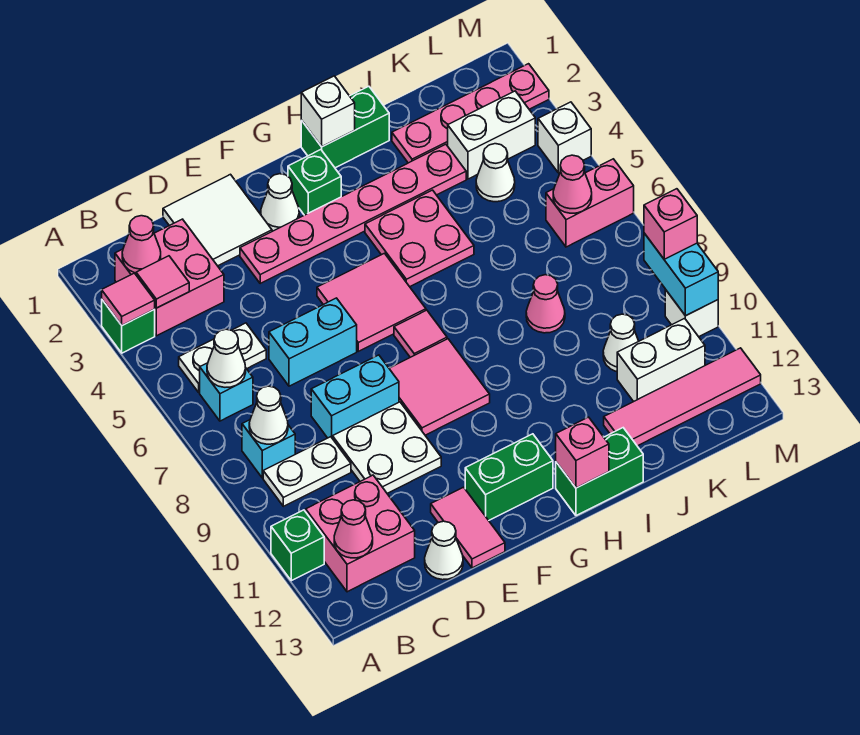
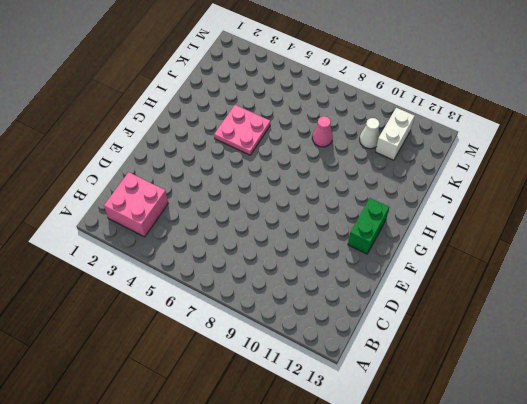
none -> green brick A3 level 1
none -> green brick A11 level 1
none -> white plate B5:C5 level 1
none -> cyan brick B6 level 1

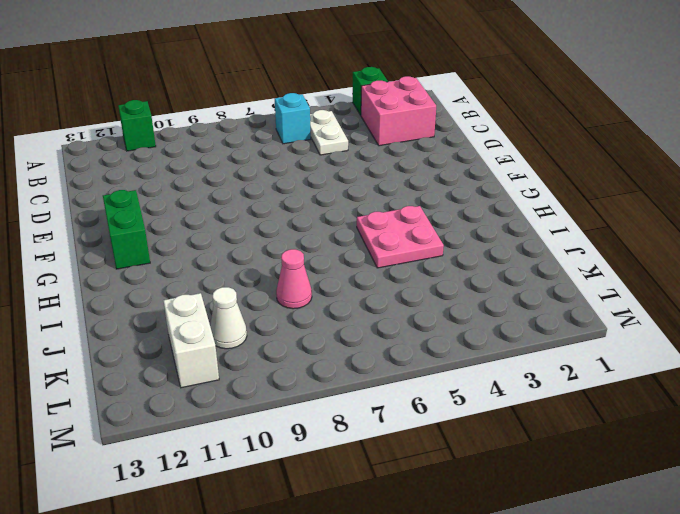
none -> cyan brick B8 level 1
none -> white plate B9:C9 level 1
none -> pink brick B11:C12 level 1
none -> white tile D1:E2 level 1

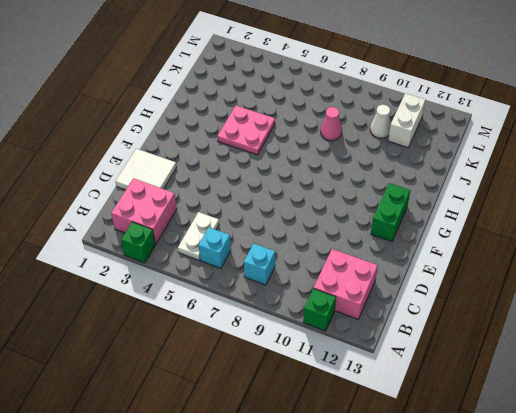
none -> white plate B9:C9 level 1
none -> cyan brick D6:E6 level 1
none -> cyan brick D8:E8 level 1
none -> white plate D9:E10 level 1

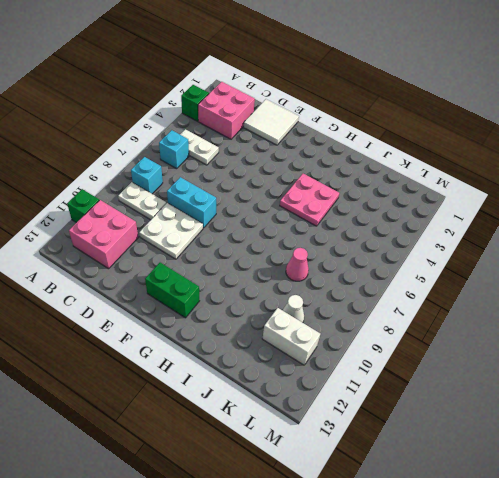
none -> cyan brick D6:E6 level 1
none -> white cone D13 level 1
none -> pink plate E3:J3 level 1
none -> pink tile E12:E13 level 1

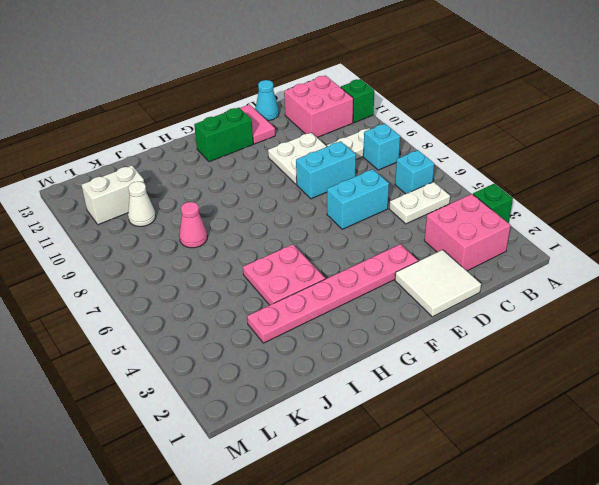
cyan cone D13 level 1 -> white cone D13 level 1
none -> white cone F2 level 1
none -> pink tile F5:G6 level 1
none -> pink tile F8:G9 level 1
none -> green brick G2 level 1

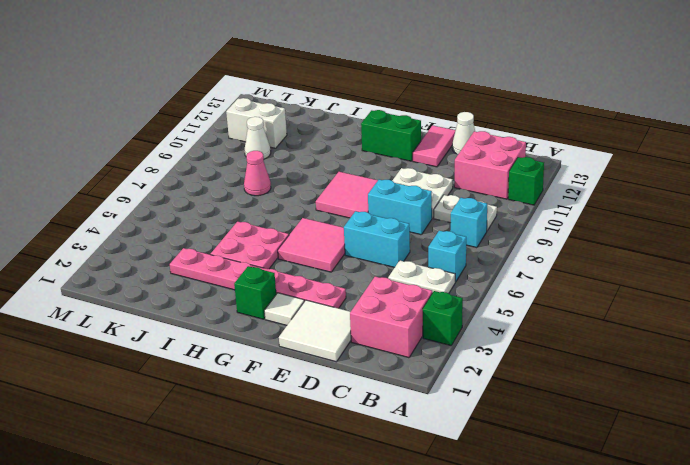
white tile F2 level 1 -> white cone F2 level 1
none -> pink tile G7 level 1
none -> green brick H1:I1 level 1
none -> green brick H13:I13 level 1
none -> pink plate J2:M2 level 1

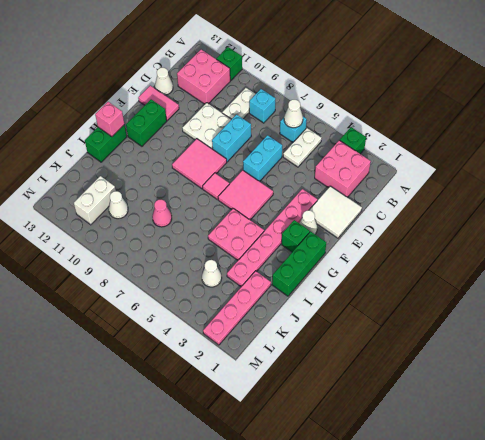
green brick G1:I1 level 1 -> green brick H1:I1 level 1
none -> pink tile J12:M12 level 1
none -> white brick K3:L3 level 1
none -> pink brick L6:M6 level 1
none -> white brick M4 level 1

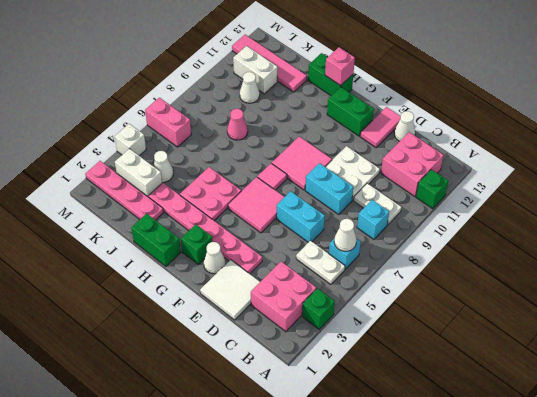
none -> white brick M10 level 1
none -> pink tile A3 level 2
none -> pink cone B2 level 2
none -> pink tile B3 level 2

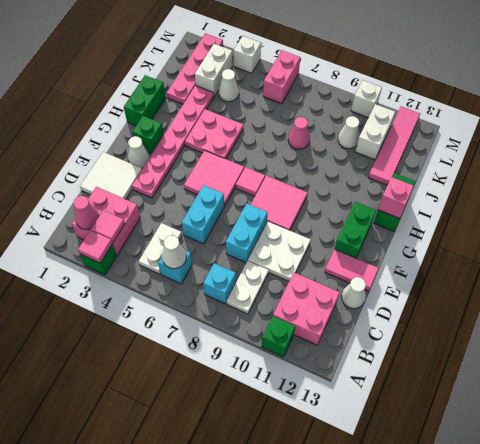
none -> white cone B8 level 2
none -> pink cone B12 level 2
none -> white brick H1 level 2
none -> pink cone L6 level 2

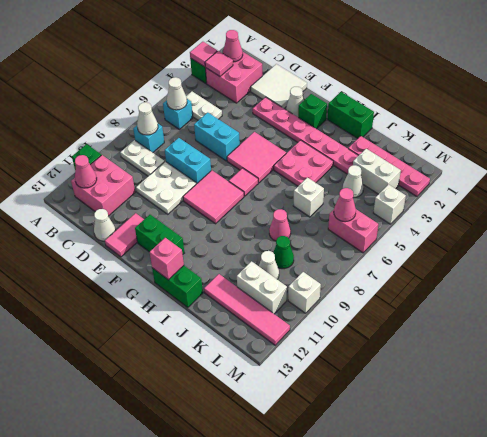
white brick J6 level 1 -> white brick H1 level 2
green cone K9 level 1 -> none
none -> cyan brick M9:M10 level 2
none -> pink brick M9 level 3

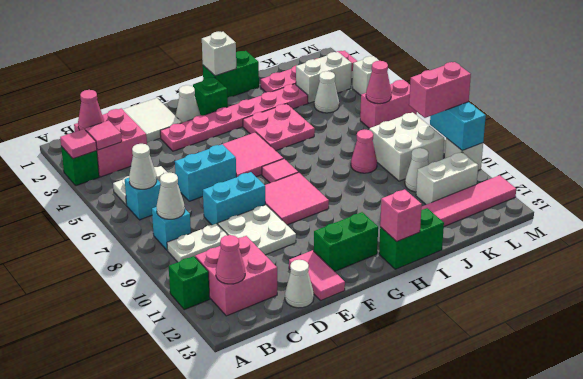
white brick K8:L9 level 1 -> none
pink brick L9:M9 level 3 -> pink brick M9 level 3

